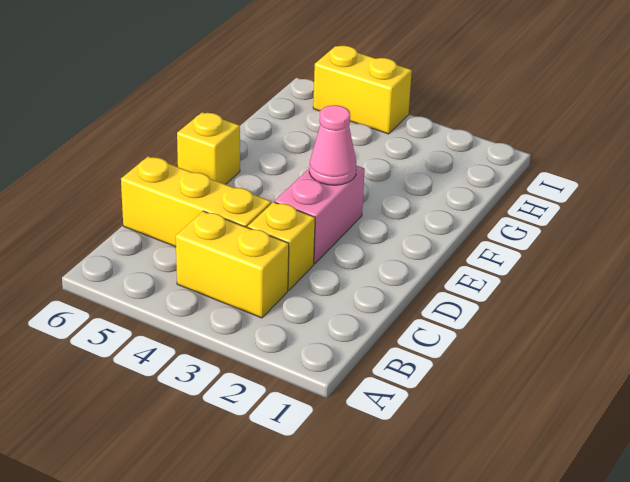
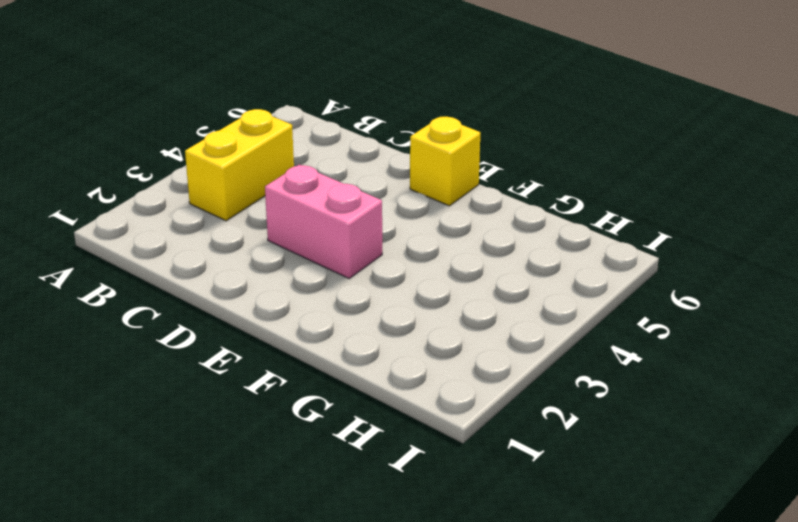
none -> yellow brick C3 level 1
none -> yellow brick C4:C6 level 1

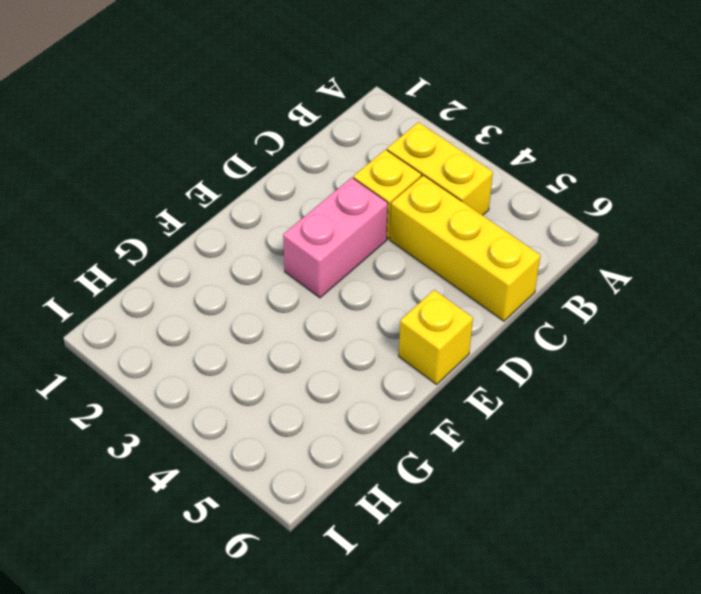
none -> yellow brick I4:I5 level 1
none -> pink cone E3 level 2

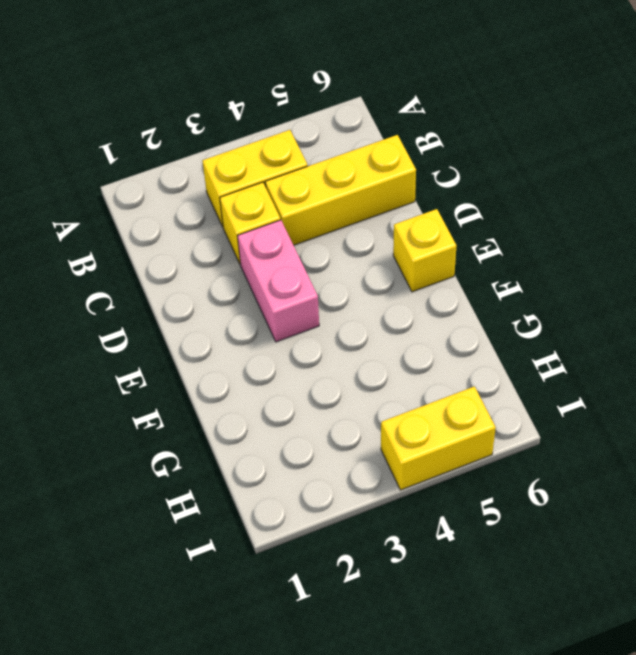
none -> pink cone E3 level 2

